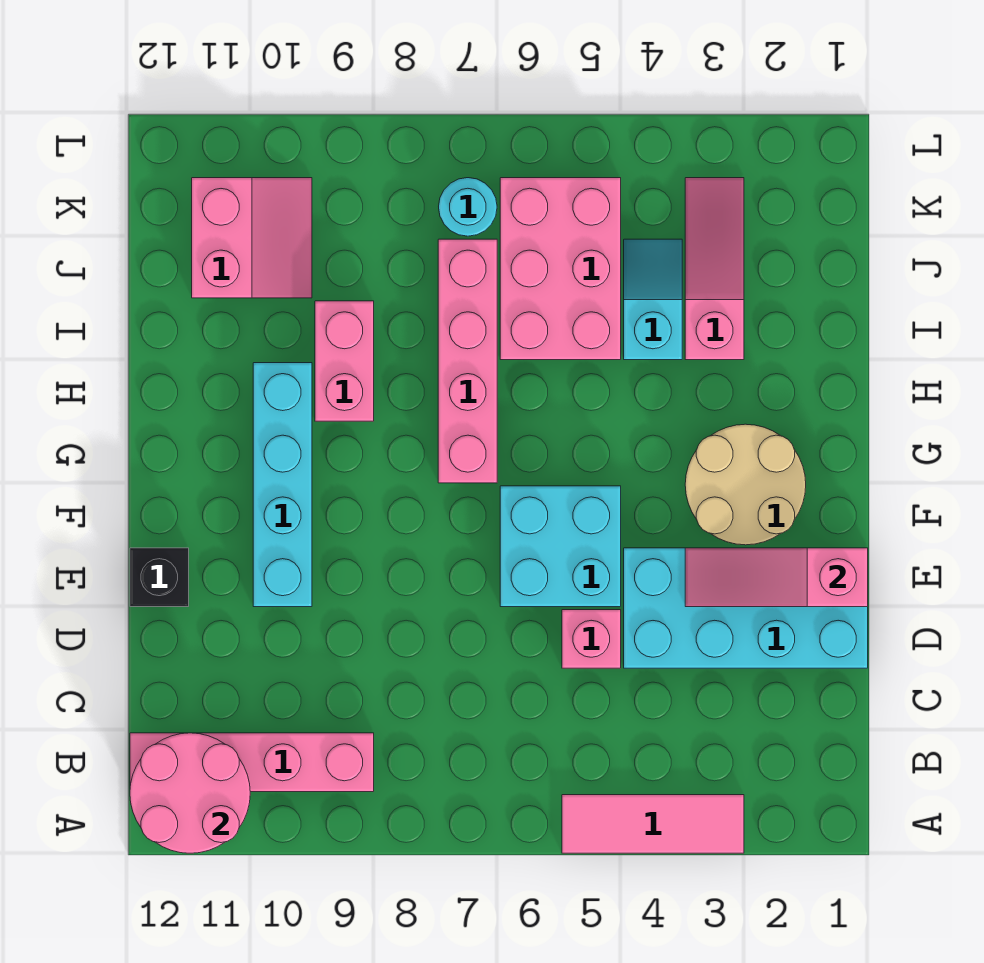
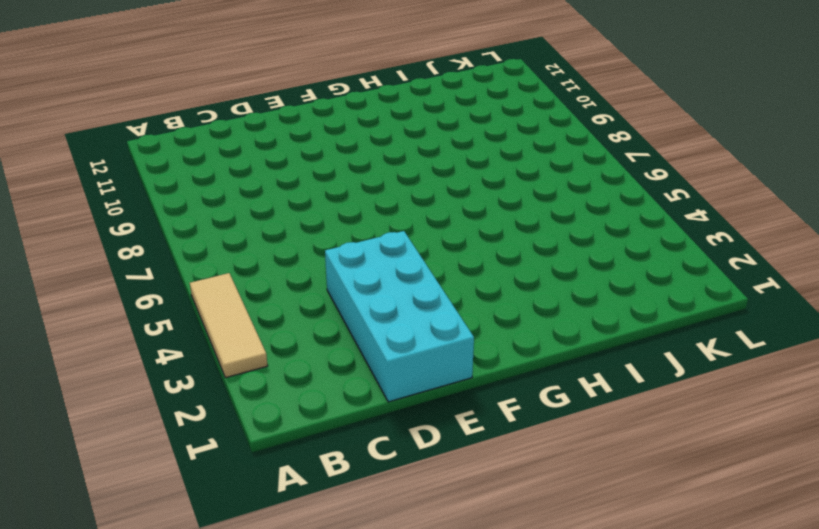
tan tile A3:A5 level 1 -> pink tile A3:A5 level 1
none -> pink brick B9:B12 level 1
none -> pink brick D5 level 1
none -> cyan brick E5:F6 level 1

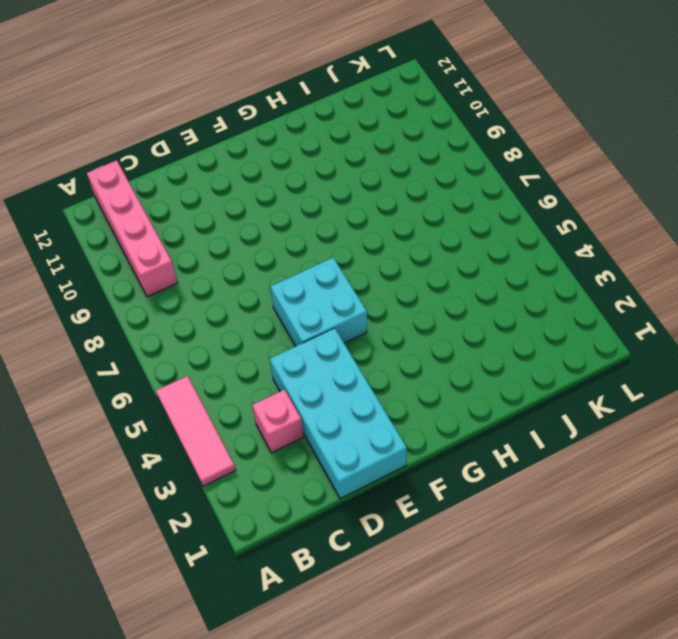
pink brick C3 level 1 -> pink brick D5 level 1
none -> cyan brick E10:H10 level 1
none -> black brick E12 level 1
none -> tan round brick F2:G3 level 1

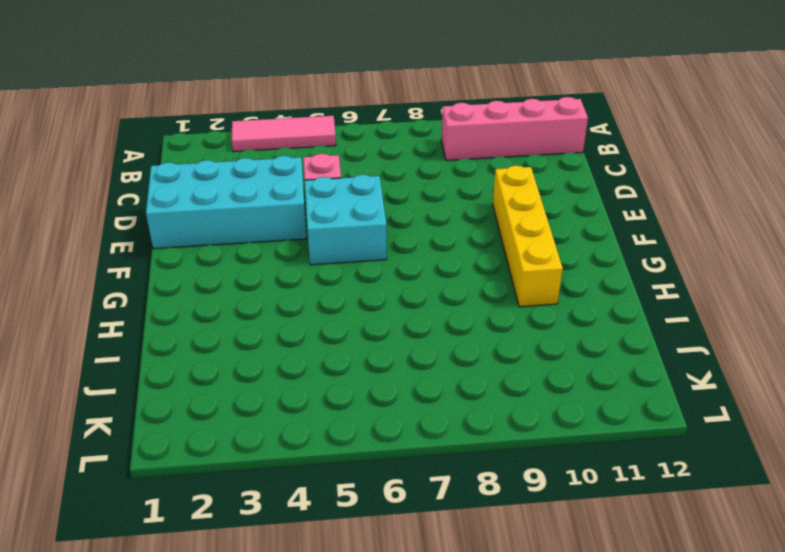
yellow brick E10:H10 level 1 -> cyan brick E10:H10 level 1
none -> black brick E12 level 1
none -> tan round brick F2:G3 level 1
none -> pink brick G7:J7 level 1

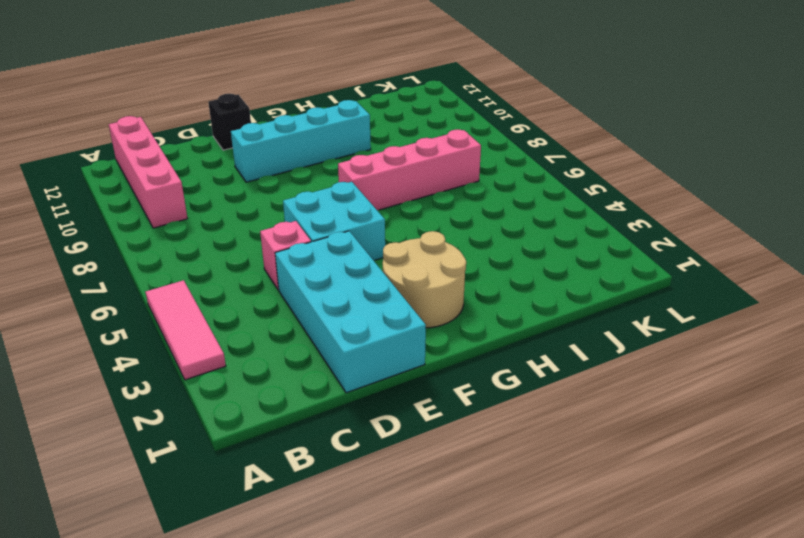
none -> pink brick H9:I9 level 1
none -> pink slope I3:K3 level 1 top I
none -> cyan slope I4:J4 level 1 top I

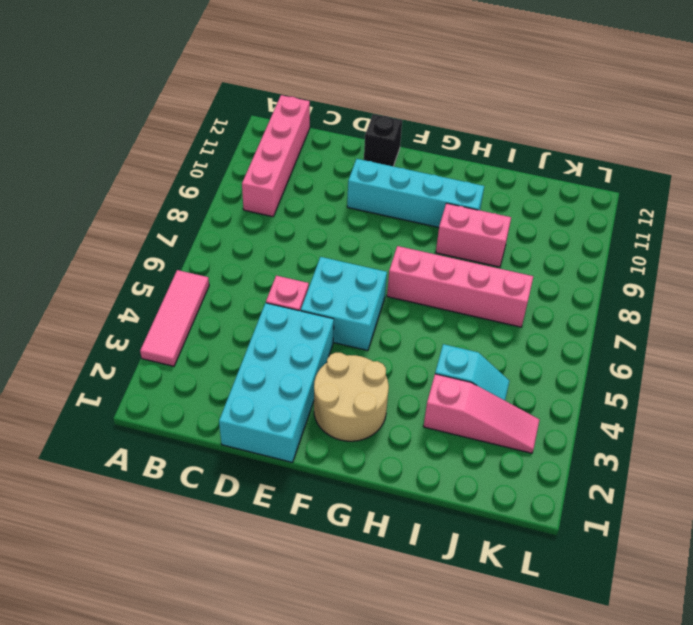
none -> pink brick I5:K6 level 1
none -> pink slope J10:K11 level 1 top 11
none -> cyan round brick K7 level 1

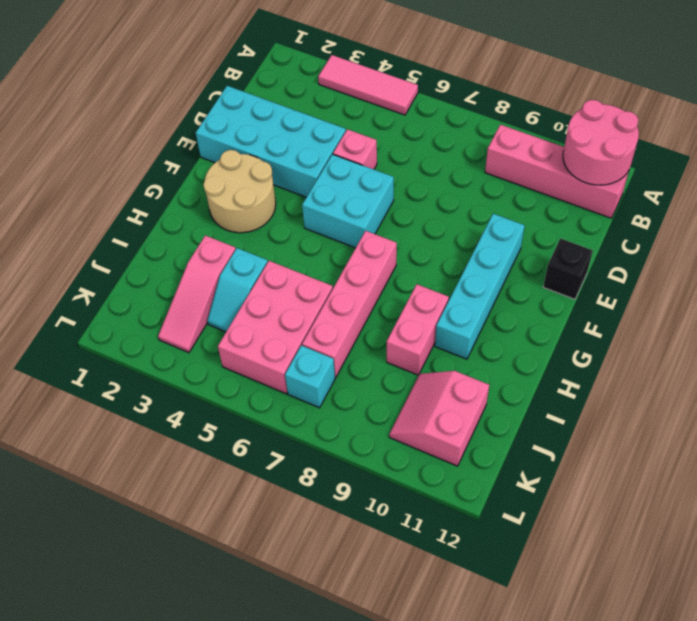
cyan brick K7 level 1 -> cyan round brick K7 level 1
none -> pink slope E1:E3 level 2 top 1

